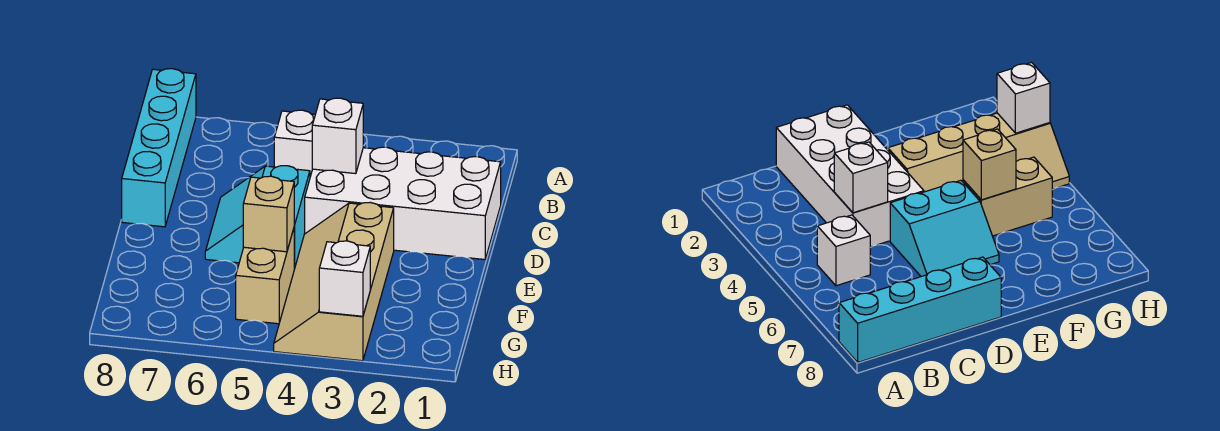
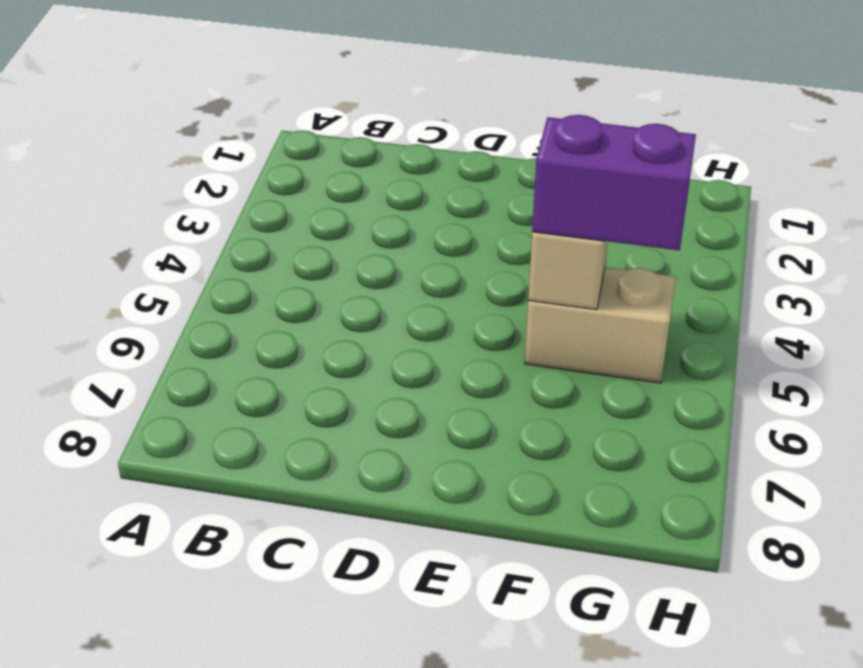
purple brick F5:G5 level 3 -> none
none -> cyan brick A8:D8 level 1
none -> white brick B5 level 1

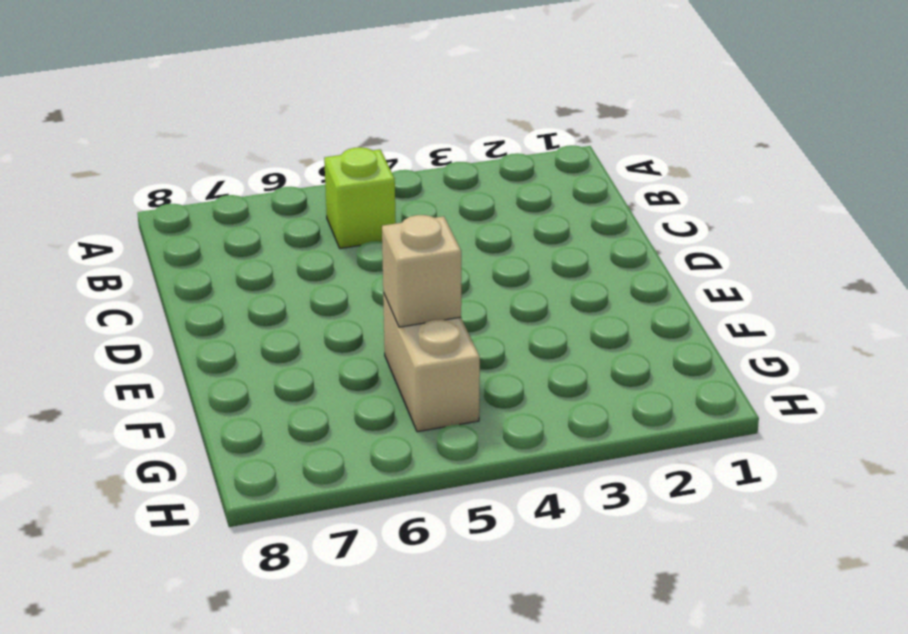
lime brick B5 level 1 -> white brick B5 level 1
none -> cyan brick A8:D8 level 1
none -> white brick C1:D4 level 1

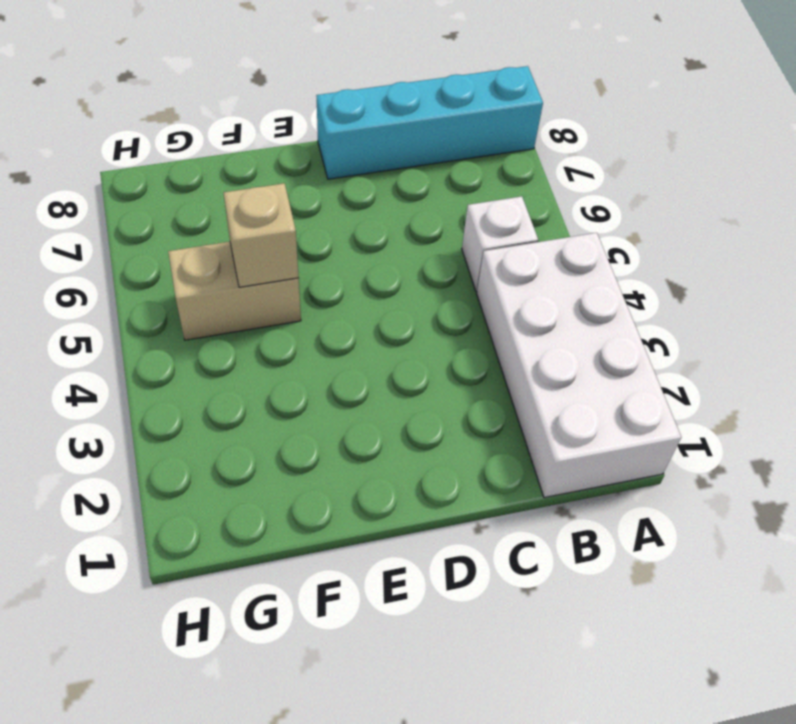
white brick A1:B4 level 1 -> white brick C1:D4 level 1
none -> cyan slope D5:E6 level 1 top 5
none -> tan slope E3:H4 level 1 top 3

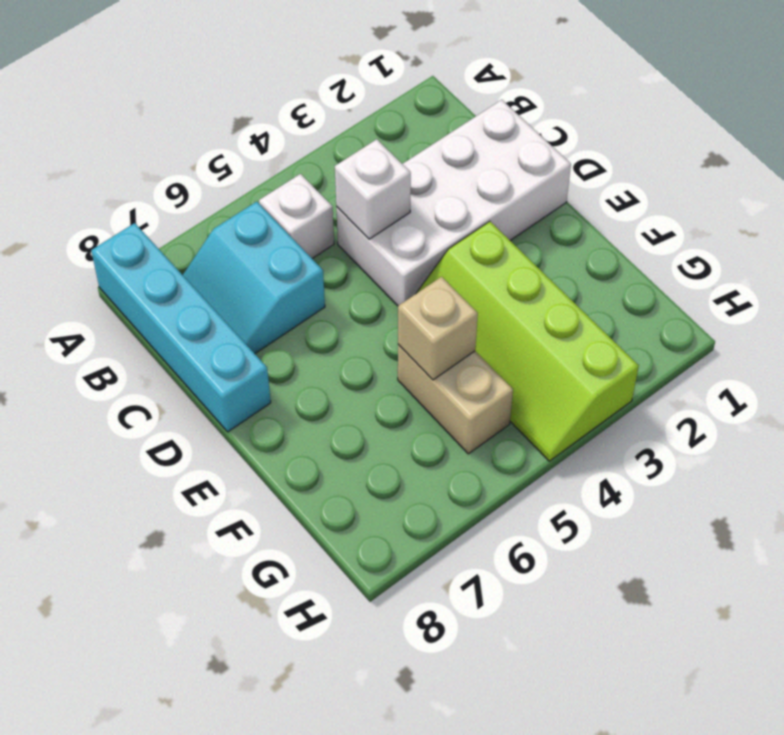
cyan slope B6:C7 level 1 top 6 -> cyan slope D5:E6 level 1 top 5
lime slope E3:H4 level 1 top 3 -> tan slope E3:H4 level 1 top 3
none -> white brick H3 level 2

